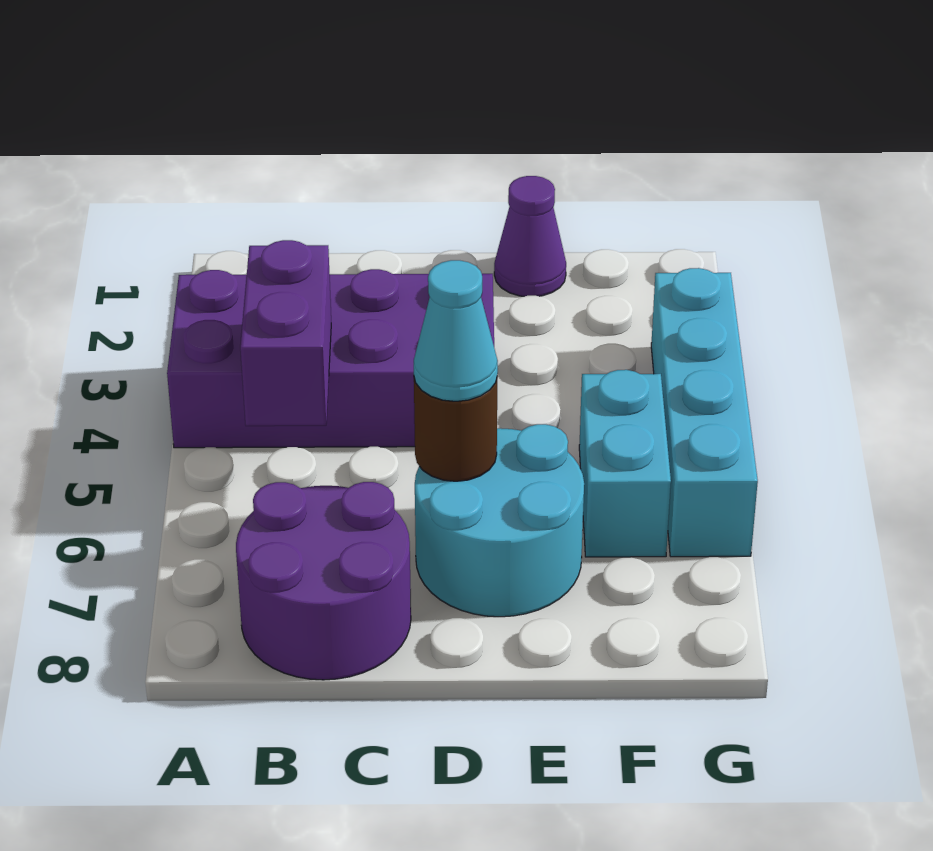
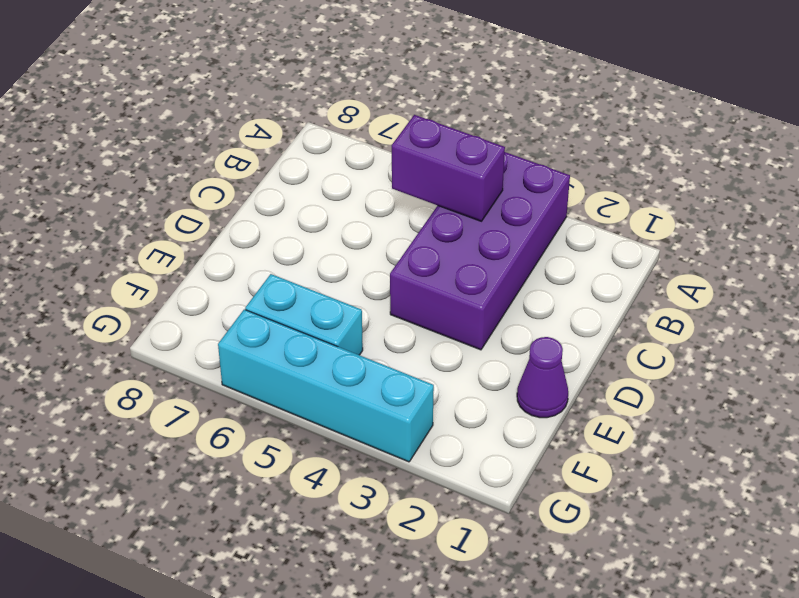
none -> purple round brick B7:C8 level 1
none -> cyan round brick D6:E7 level 1

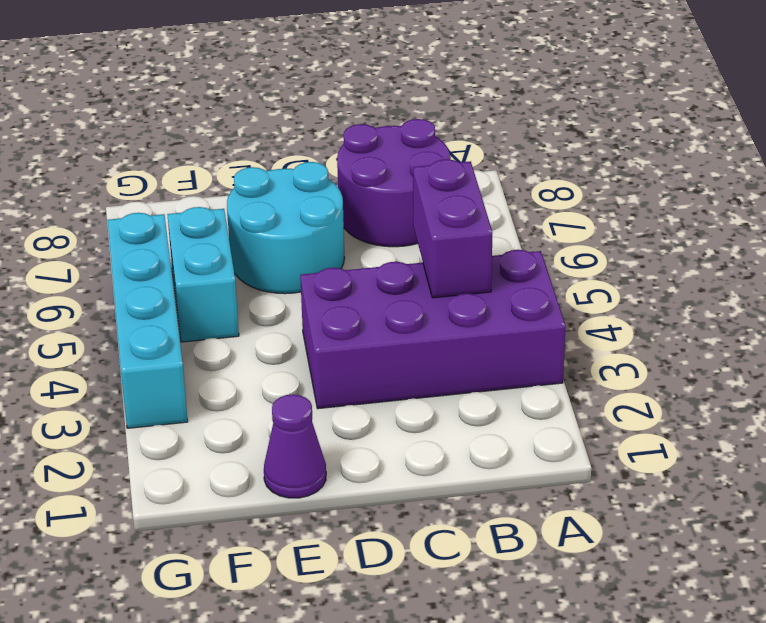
none -> brown round brick D6 level 2
none -> cyan cone D6 level 3

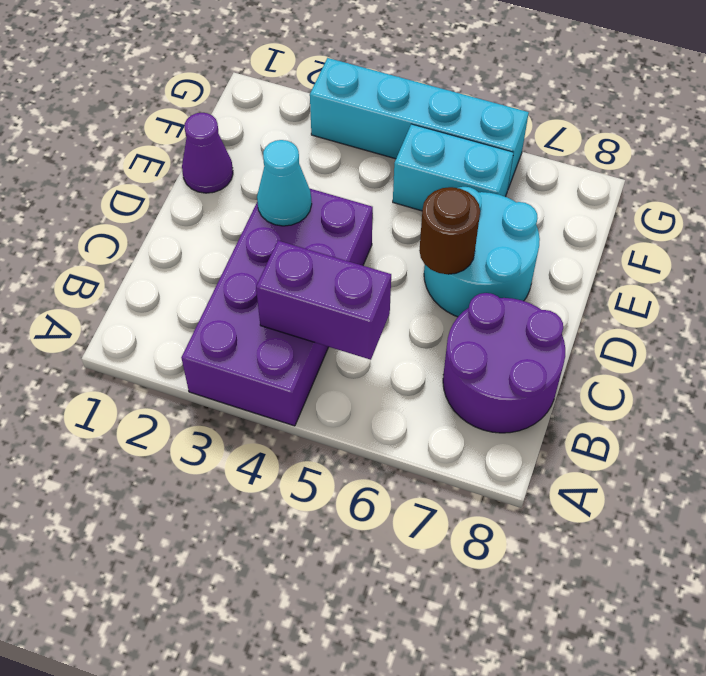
cyan cone D3 level 2 -> cyan cone D6 level 3

